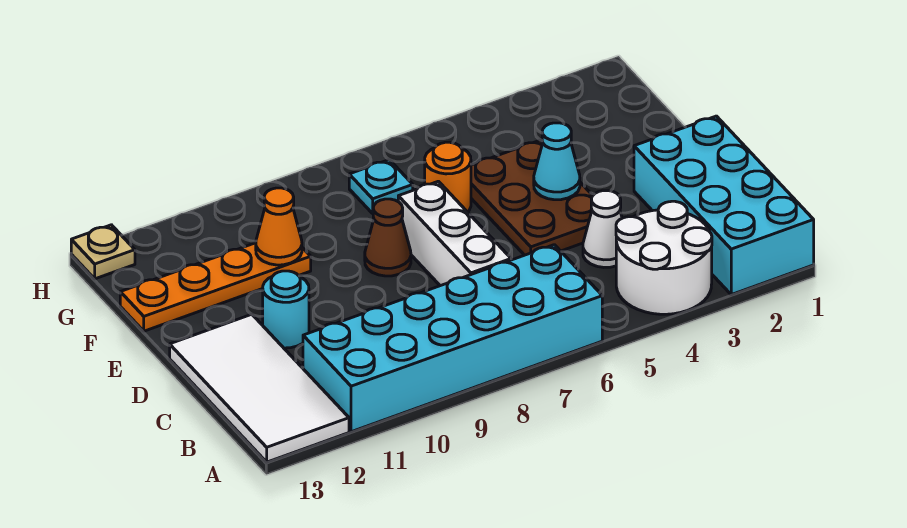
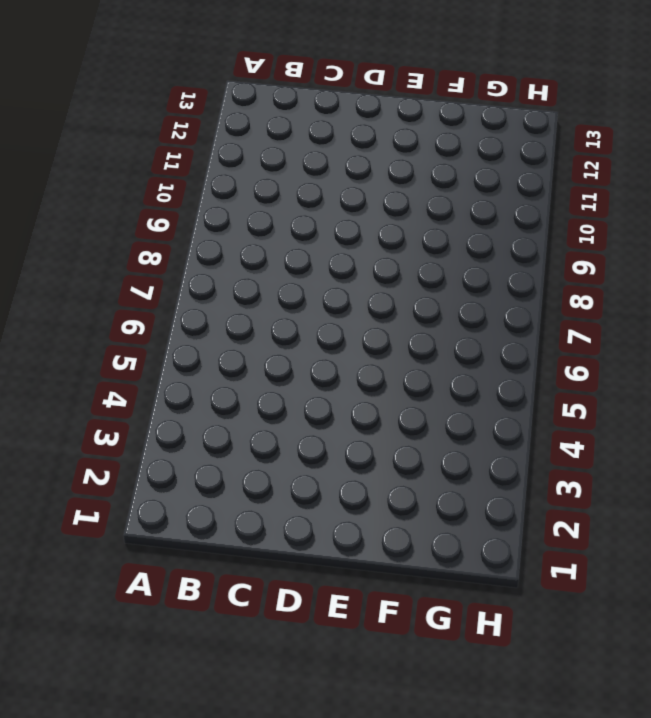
none -> cyan brick A1:D2 level 1
none -> white round brick A3:B4 level 1
none -> cyan brick A6:B11 level 1

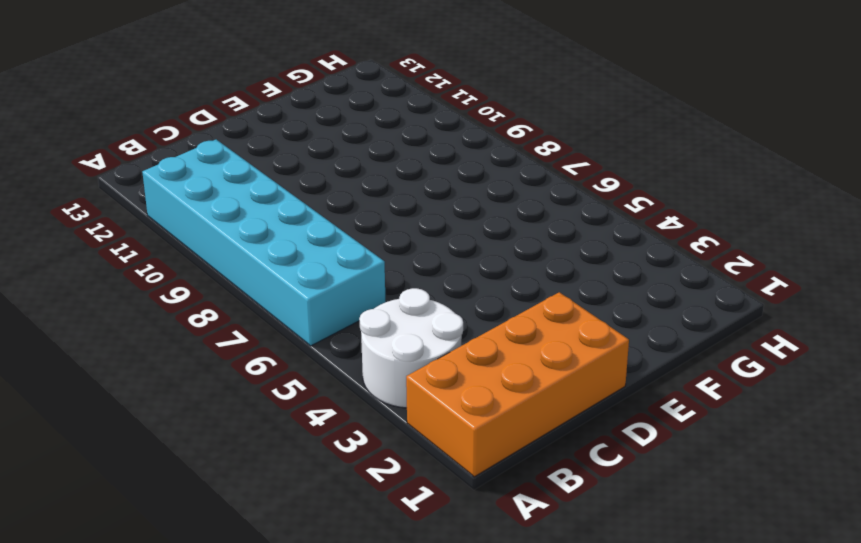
orange brick A1:D2 level 1 -> cyan brick A1:D2 level 1
none -> white tile A12:D13 level 1
none -> white cone C4 level 1
none -> white brick C7:E7 level 1

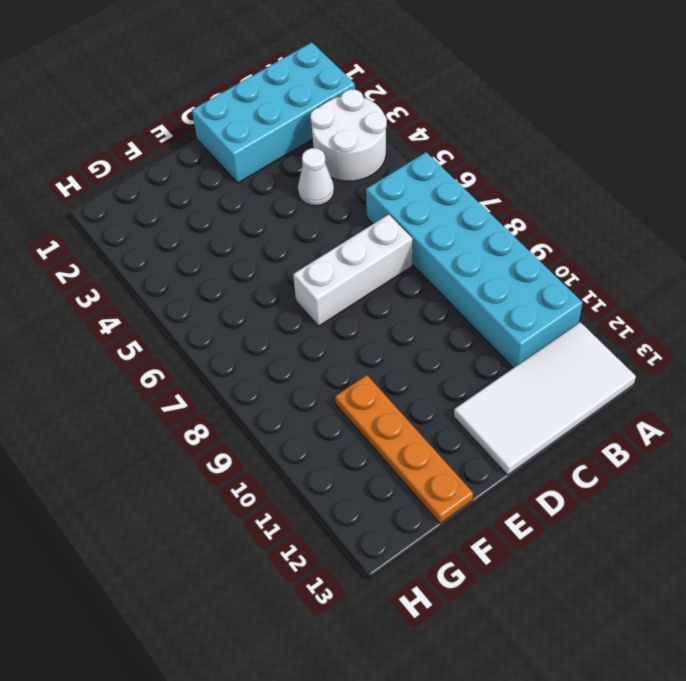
none -> brown plate D4:F5 level 1
none -> cyan round brick D11 level 1
none -> brown cone E8 level 1

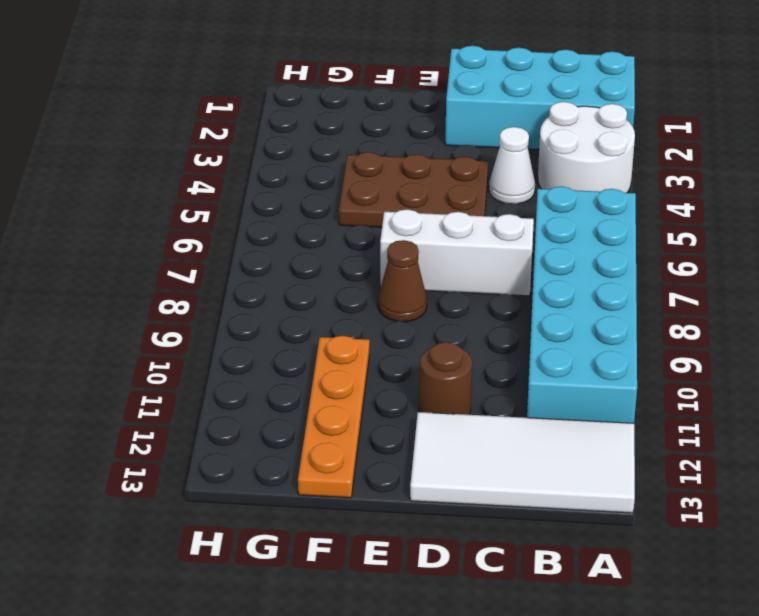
brown round brick D11 level 1 -> cyan round brick D11 level 1
none -> orange round brick F6 level 1
none -> cyan plate G7 level 1
none -> tan plate H13 level 1

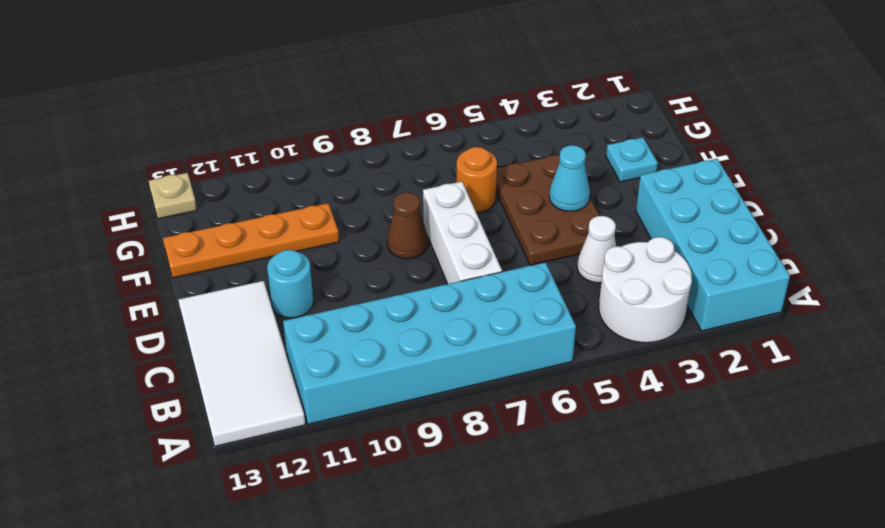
cyan plate F2 level 1 -> cyan plate G7 level 1
none -> orange cone F10 level 2

